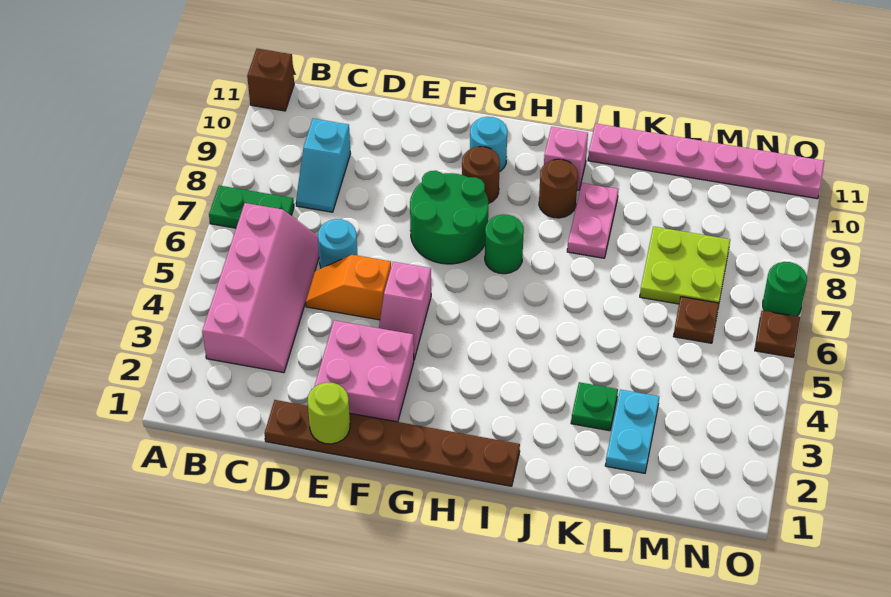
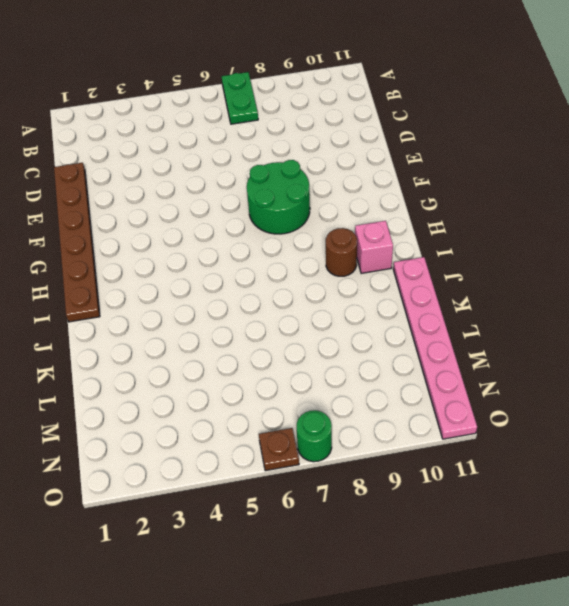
none -> brown brick A11 level 1
none -> pink slope B3:C6 level 1 top B
none -> cyan slope C8:C9 level 1 top 9

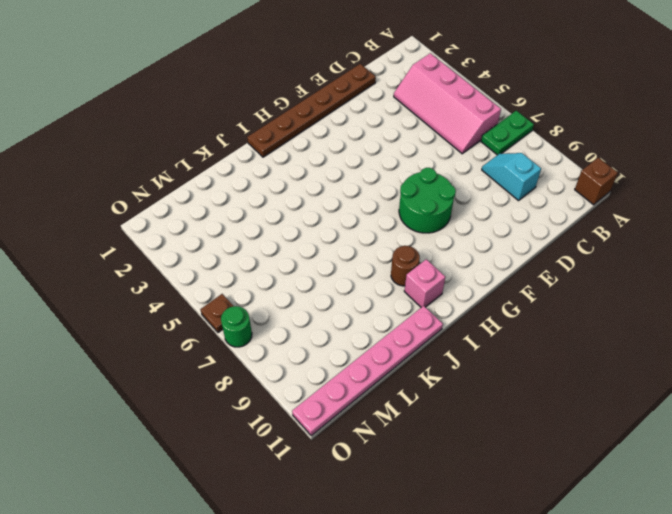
none -> orange slope D5:E5 level 1 top E
none -> cyan round brick D6 level 1
none -> pink brick E2:F3 level 1

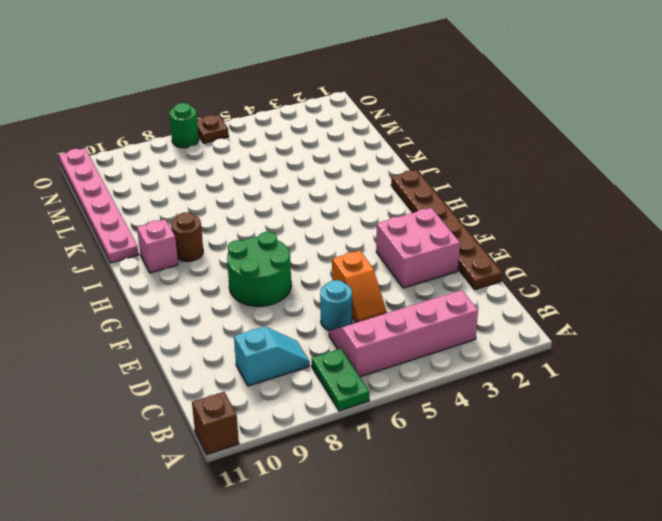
none -> pink slope F4:F5 level 1 top 5
none -> brown round brick G9 level 1
none -> cyan round brick G10 level 1

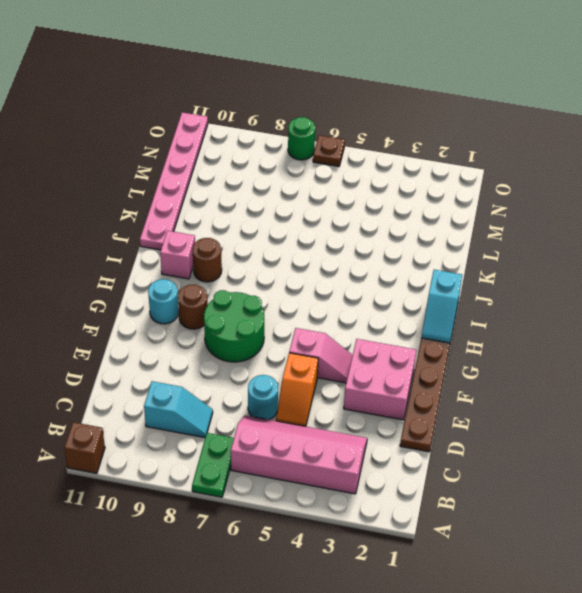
cyan slope H1:I1 level 2 top I -> none
none -> green round brick H7 level 1
none -> pink plate J8:J9 level 1
none -> green plate K3 level 1

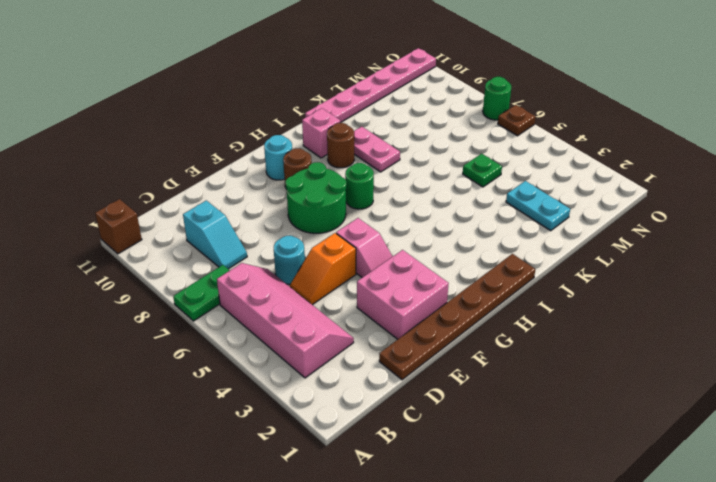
green plate L5 level 1 -> green plate K3 level 1
none -> lime plate L7:M8 level 1
none -> brown plate M6 level 1
none -> lime round brick E1 level 2

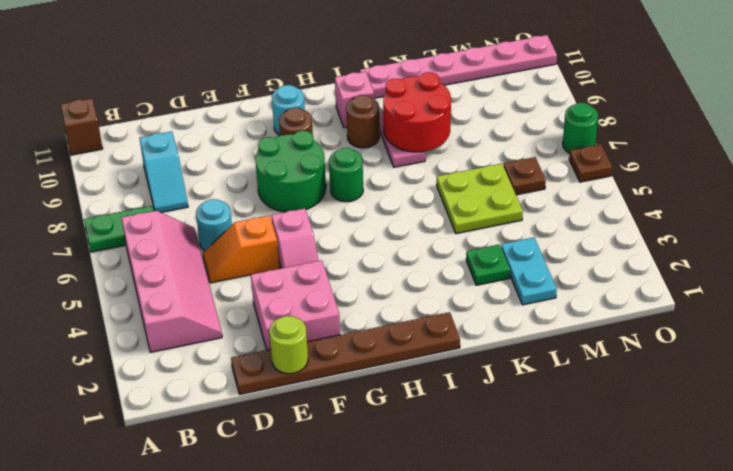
red round brick J8:K9 level 2 -> none
lime plate K5:L6 level 1 -> lime plate L7:M8 level 1

